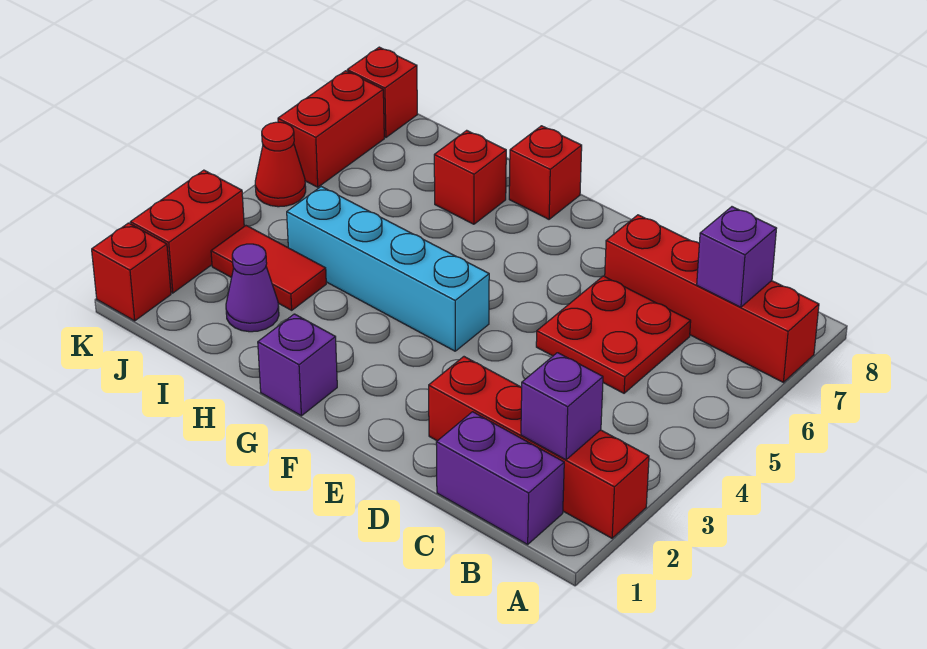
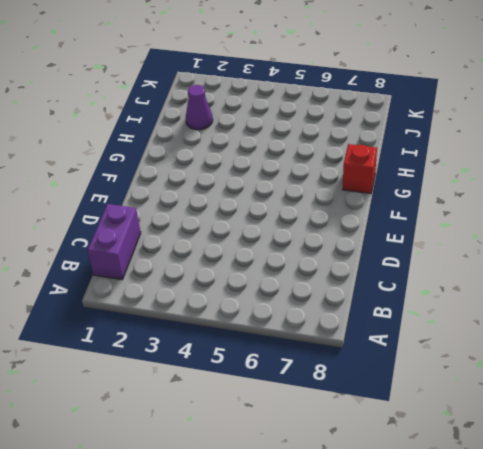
none -> red brick A2:D2 level 1
none -> red brick A7:D7 level 1
none -> red plate C5:D6 level 1

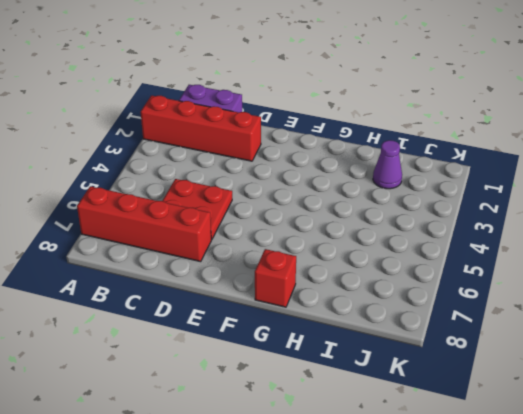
none -> cyan brick F4:I4 level 1
none -> purple brick G1 level 1
none -> red brick H7 level 1

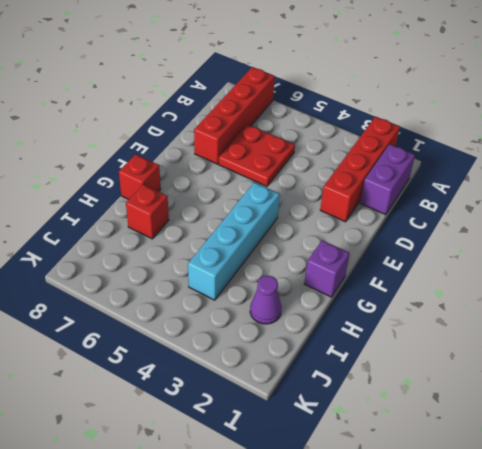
none -> red tile I3:J3 level 1
none -> red brick K1 level 1
none -> red brick K2:K3 level 1

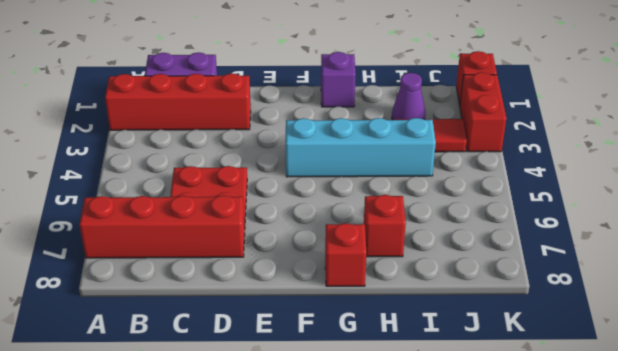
none -> red cone K5 level 1
none -> red brick K6:K7 level 1
none -> red brick K8 level 1

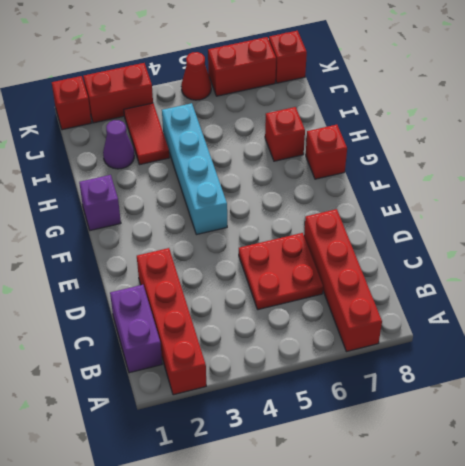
none -> purple brick B2 level 2
none -> purple brick B7 level 2

